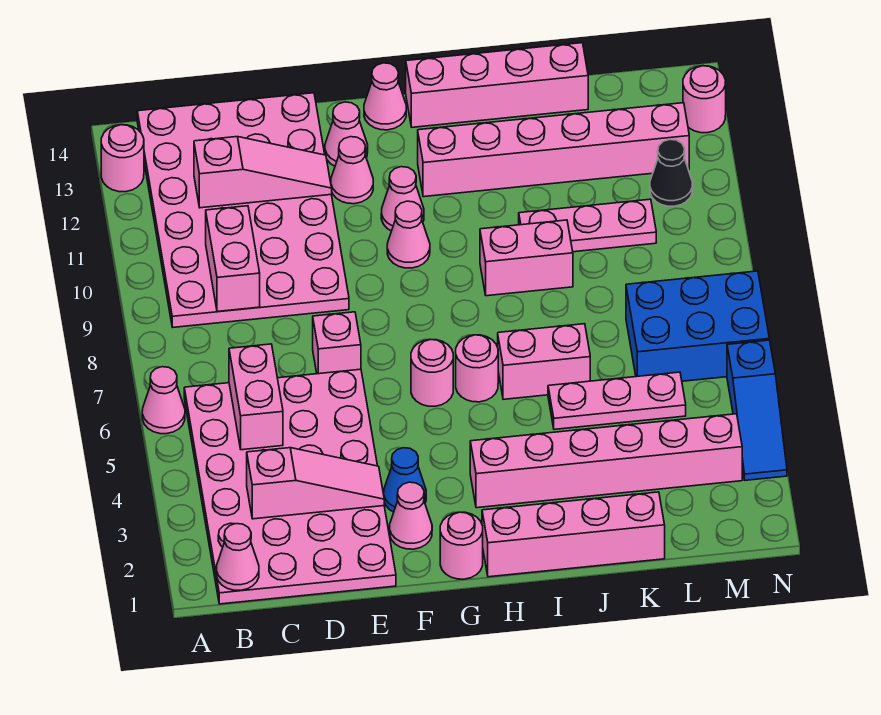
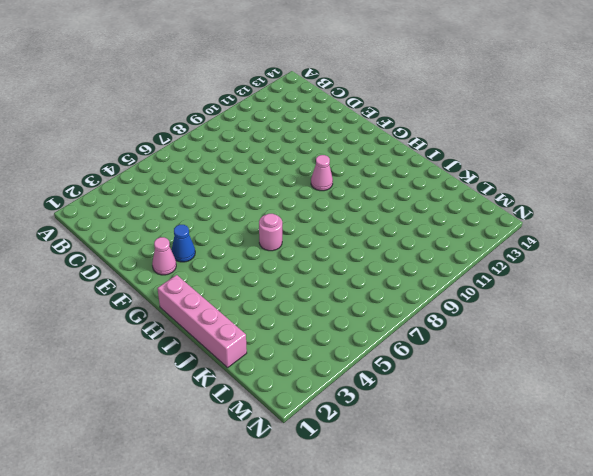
none -> pink cone A6 level 1
none -> pink round brick A13 level 1
none -> pink plate B1:E6 level 1
none -> pink plate B9:E14 level 1

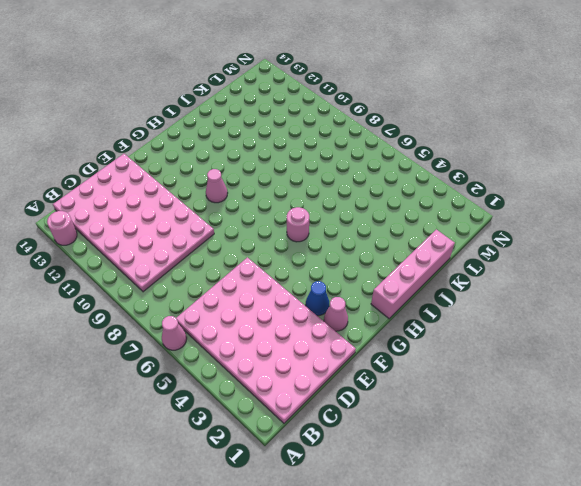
none -> pink brick E7 level 1
none -> pink cone F12 level 1
none -> pink cone F13 level 1
none -> pink round brick G1 level 1

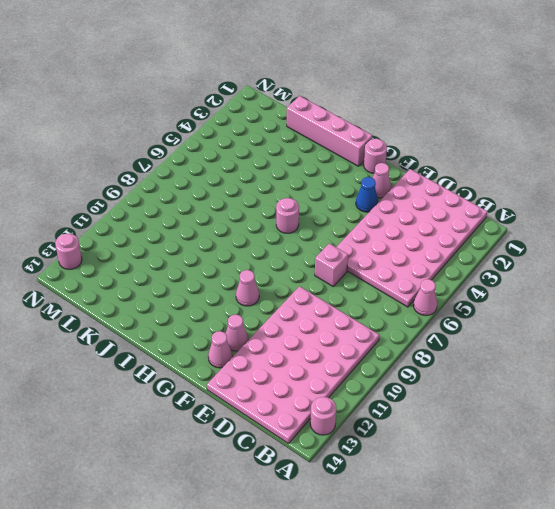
none -> pink round brick G6 level 1
none -> pink cone G11 level 1
none -> pink cone G14 level 1
none -> pink brick H3:M3 level 1

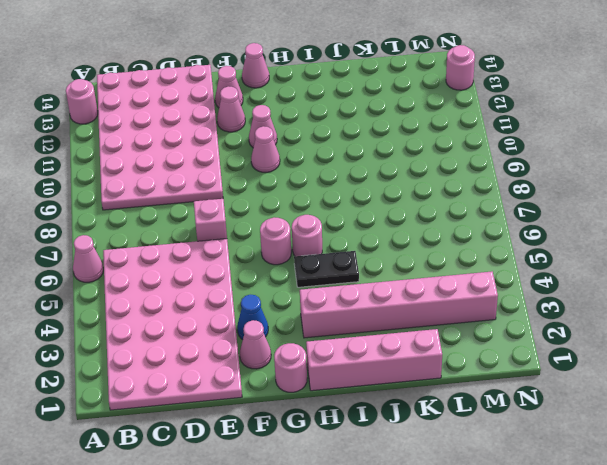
black plate H5:I5 level 1 -> none
none -> pink brick H12:M12 level 1
none -> pink brick H14:K14 level 1
none -> pink brick I6:J6 level 1
none -> pink brick I9:J9 level 1

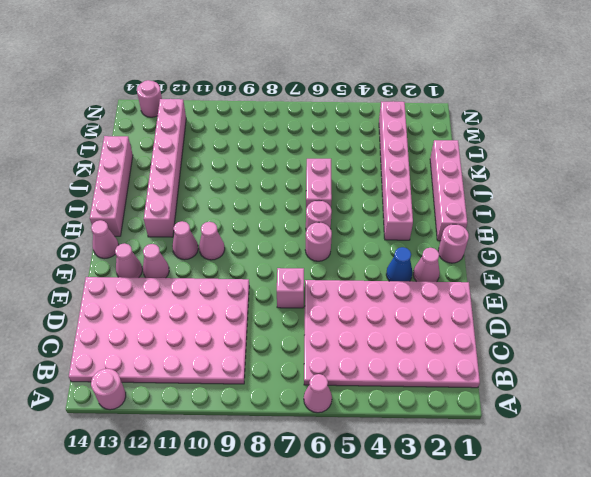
none -> pink brick I9:J9 level 1
none -> pink plate J5:L5 level 1
none -> pink plate J10:L10 level 1
none -> blue brick L6:N7 level 1

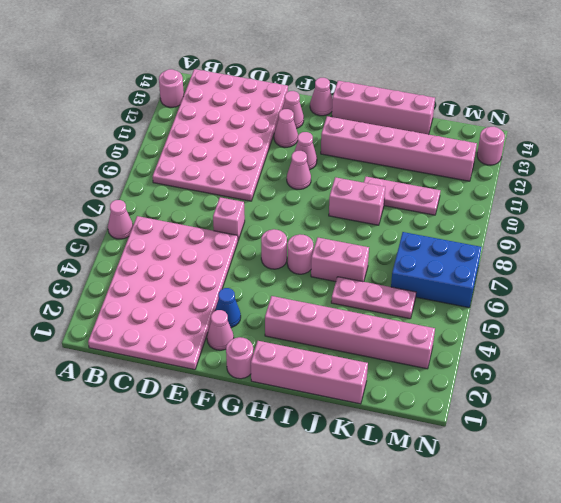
none -> black cone M11 level 1
none -> blue slope N3:N5 level 1 top 5
none -> pink cone B1 level 2
none -> pink slope C3:E3 level 2 top C

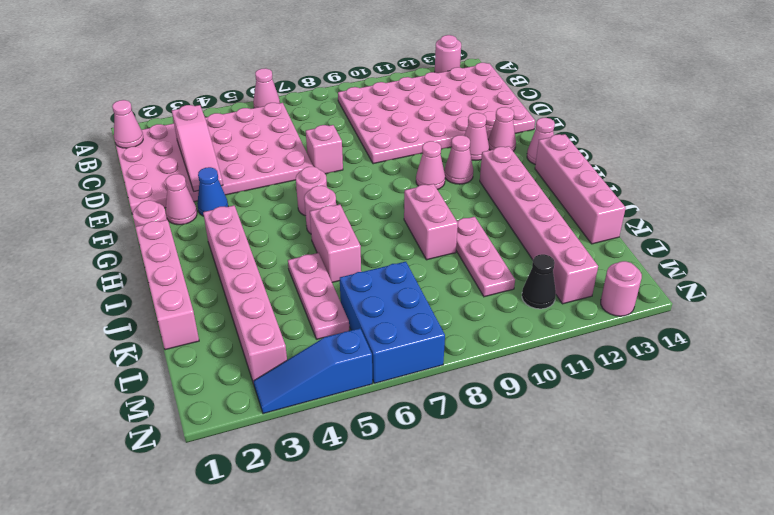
none -> pink brick C5:C6 level 2
none -> pink brick C9:C10 level 2
none -> pink slope C12:E12 level 2 top C

